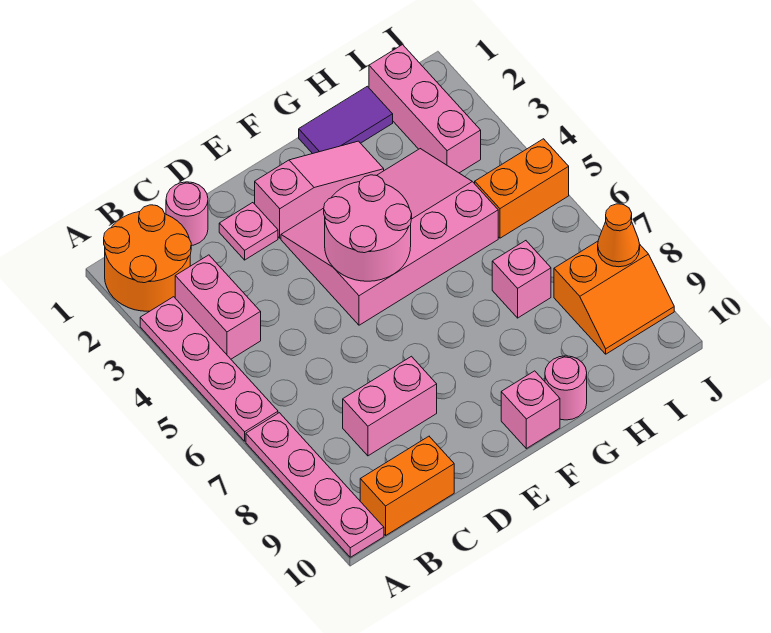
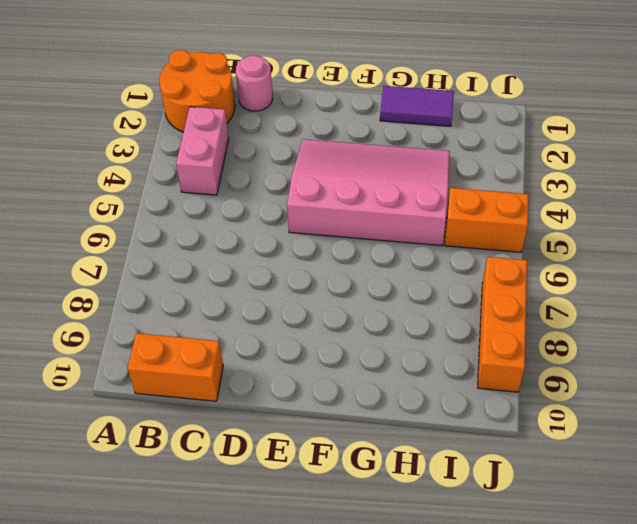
orange brick J7:J9 level 1 -> orange slope I8:J9 level 1 top 8
none -> pink plate A3:A6 level 1
none -> pink plate A7:A10 level 1
none -> pink brick C8:D8 level 1

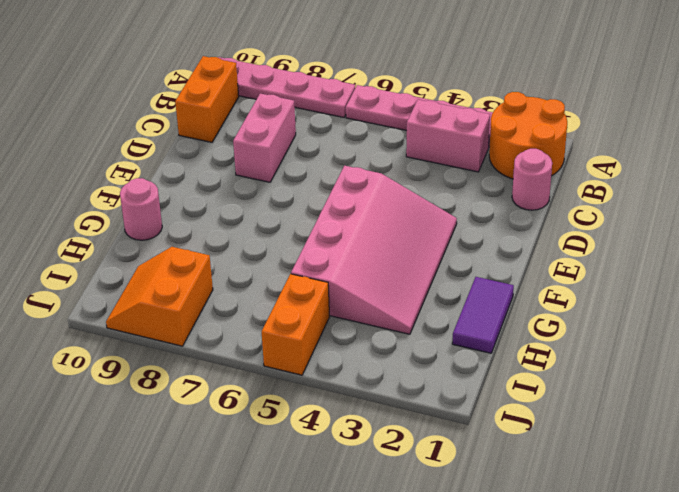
none -> pink plate D2 level 1
none -> pink slope E2:G2 level 1 top E
none -> pink brick F10 level 1

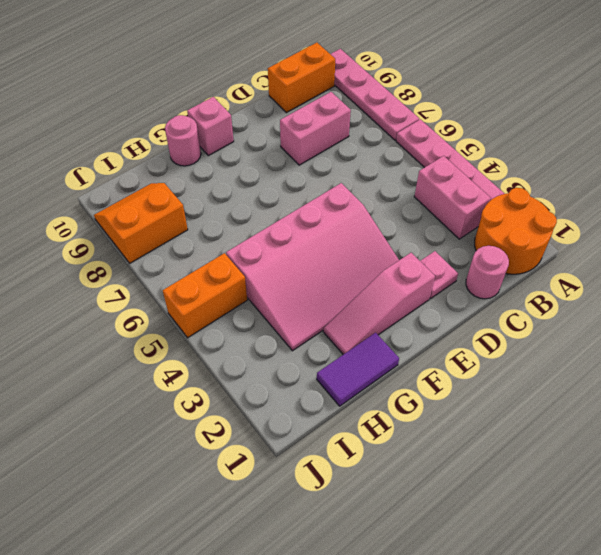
none -> pink brick H7 level 1
none -> pink brick I1:I3 level 1
none -> pink round brick E4:F5 level 2

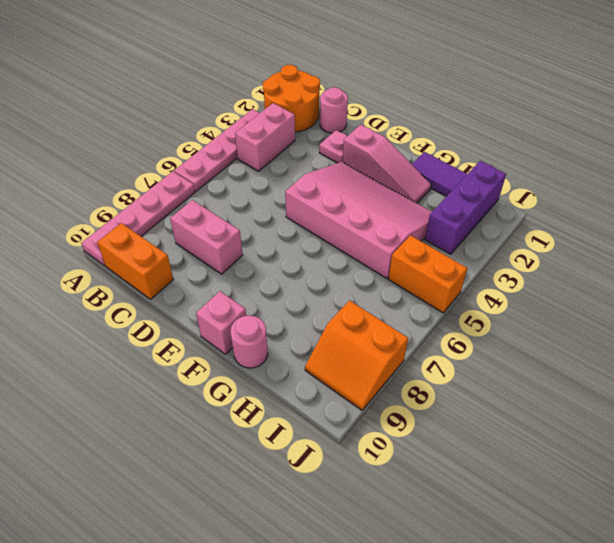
purple brick I1:I3 level 1 -> pink brick I1:I3 level 1
none -> pink brick H7 level 1
none -> pink round brick E4:F5 level 2
none -> orange cone J8 level 2

